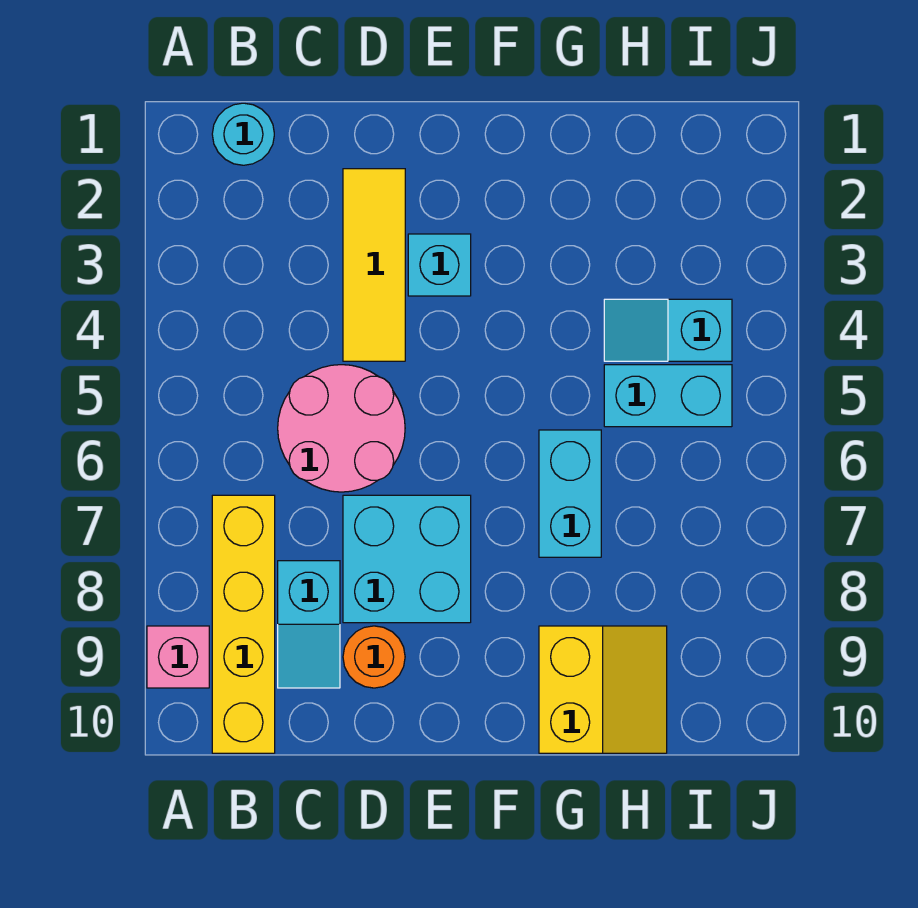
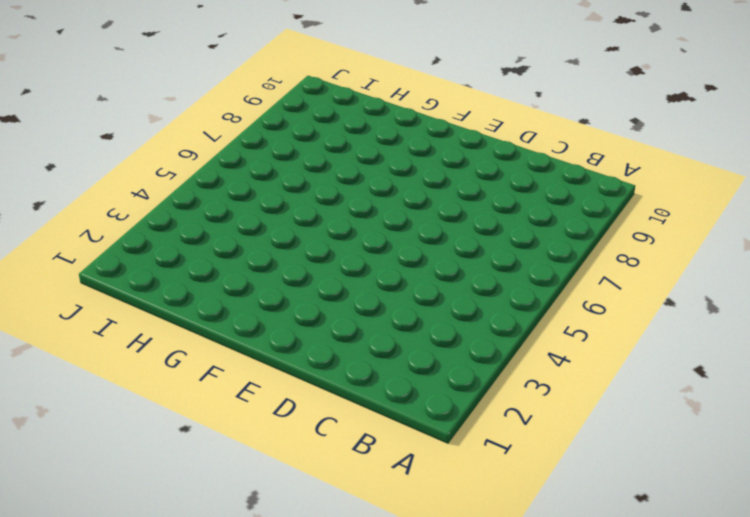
none -> pink brick A9 level 1
none -> cyan round brick B1 level 1
none -> yellow brick B7:B10 level 1

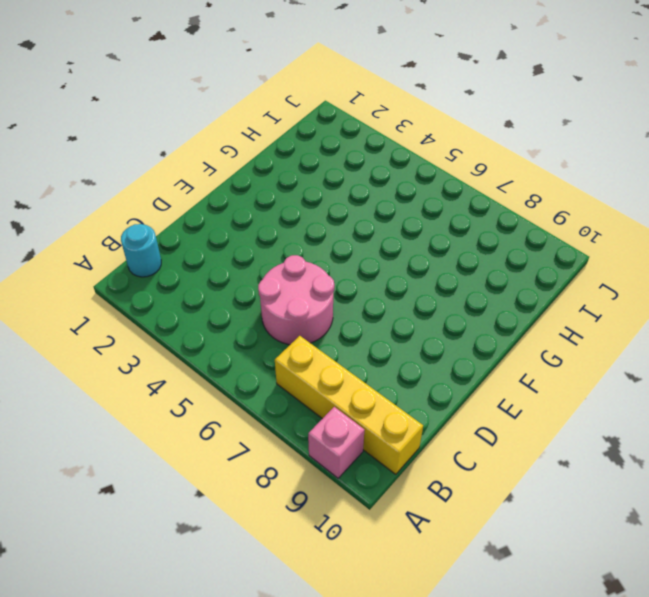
none -> cyan slope C8:C9 level 1 top 8
none -> yellow tile D2:D4 level 1
none -> cyan brick D7:E8 level 1

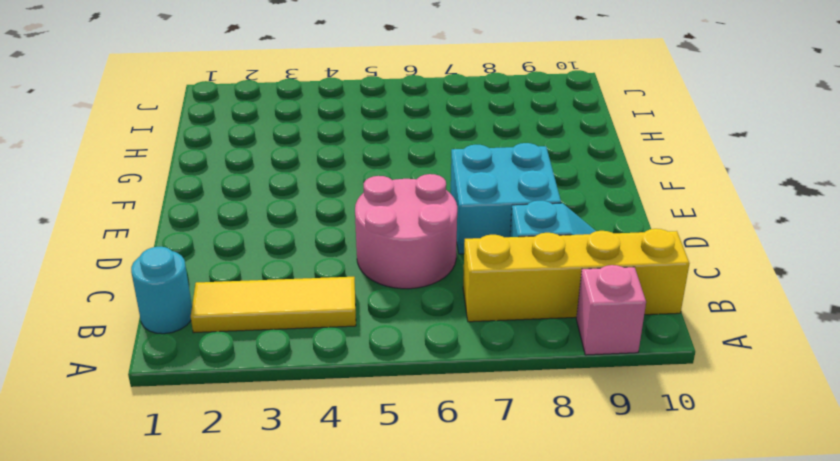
yellow tile B2:B4 level 1 -> yellow tile D2:D4 level 1
none -> orange round brick D9 level 1
none -> cyan brick E3 level 1
none -> cyan brick G6:G7 level 1

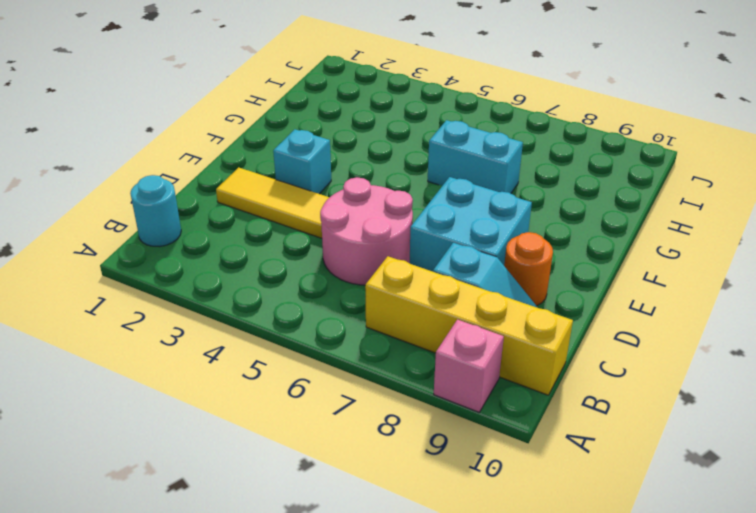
none -> yellow slope G9:H10 level 1 top G
none -> cyan slope H4:I4 level 1 top I
none -> cyan brick H5:I5 level 1

